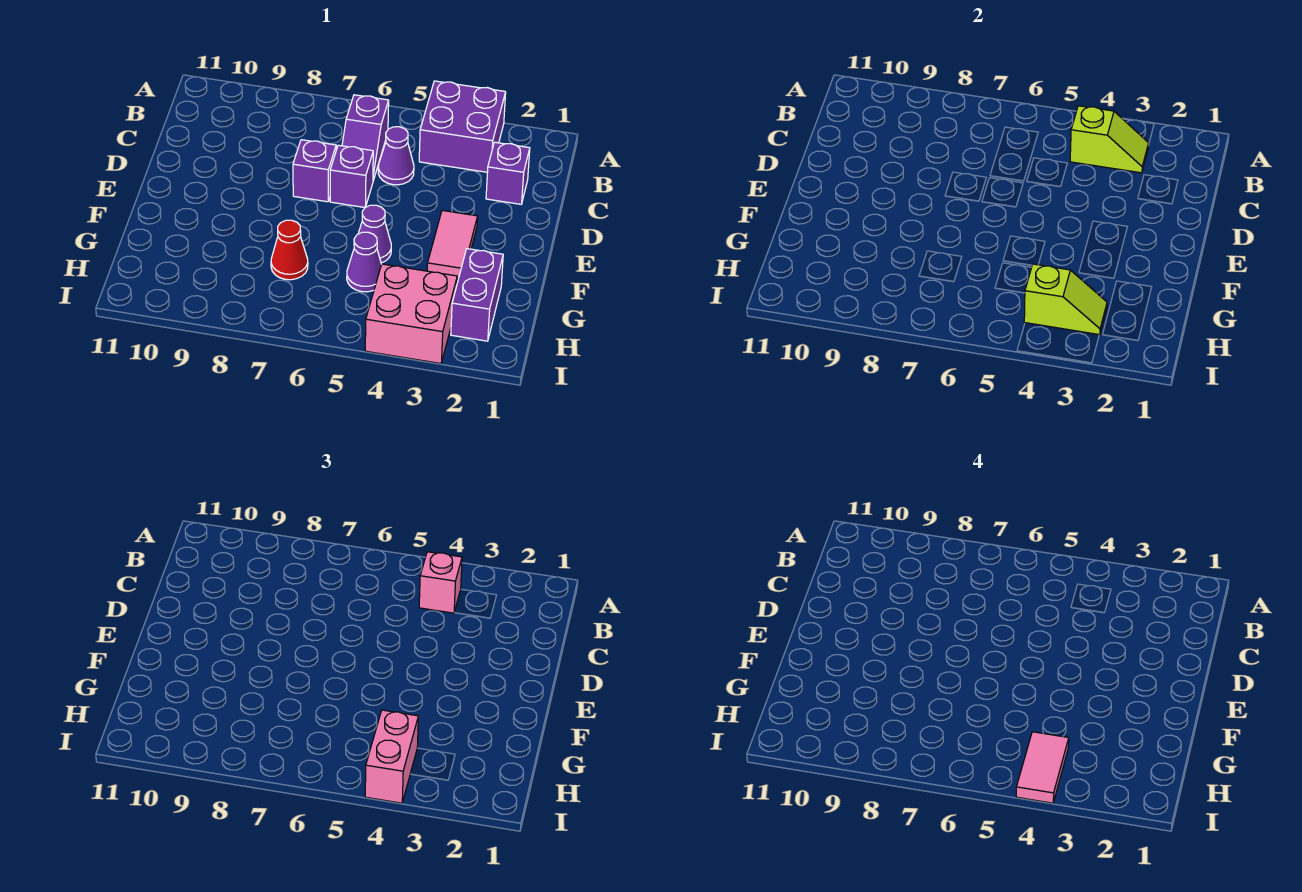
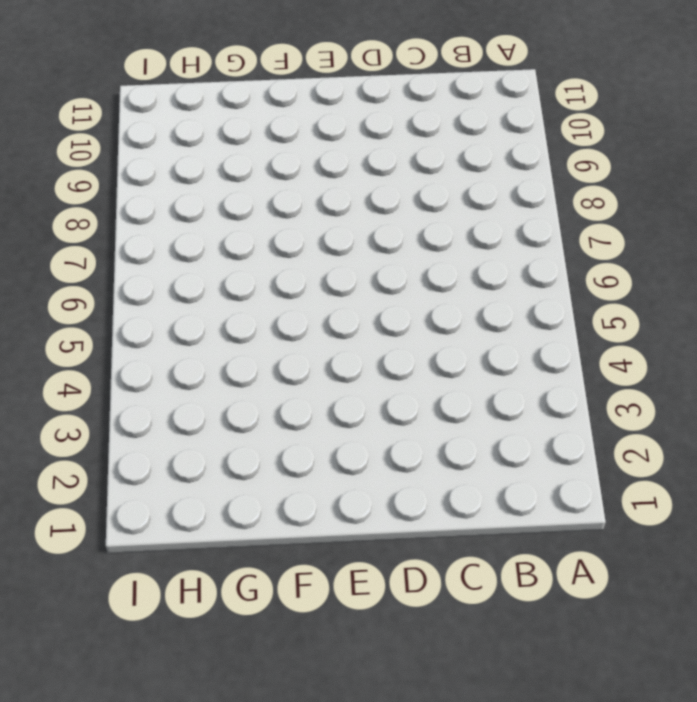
none -> purple brick A3:B4 level 1
none -> purple slope B6:C6 level 1 top B
none -> purple brick C2 level 1

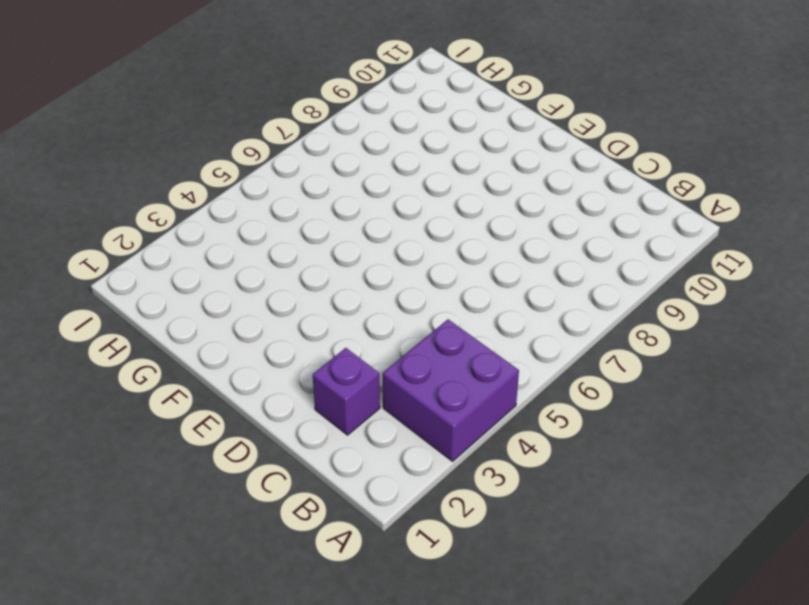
none -> purple slope B6:C6 level 1 top B
none -> purple cone C5 level 1
none -> purple brick D6 level 1

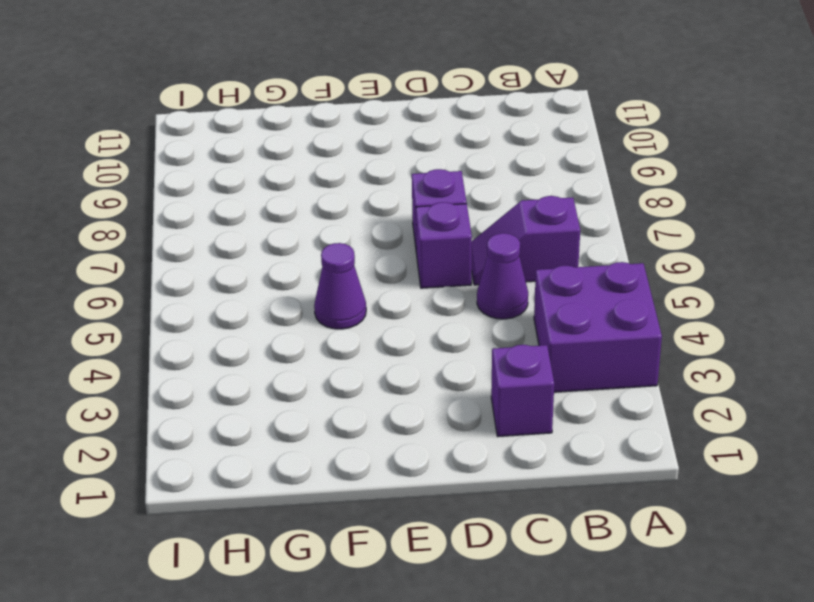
none -> pink tile E3:F3 level 1
none -> purple brick G2:H2 level 1
none -> purple cone G5 level 1

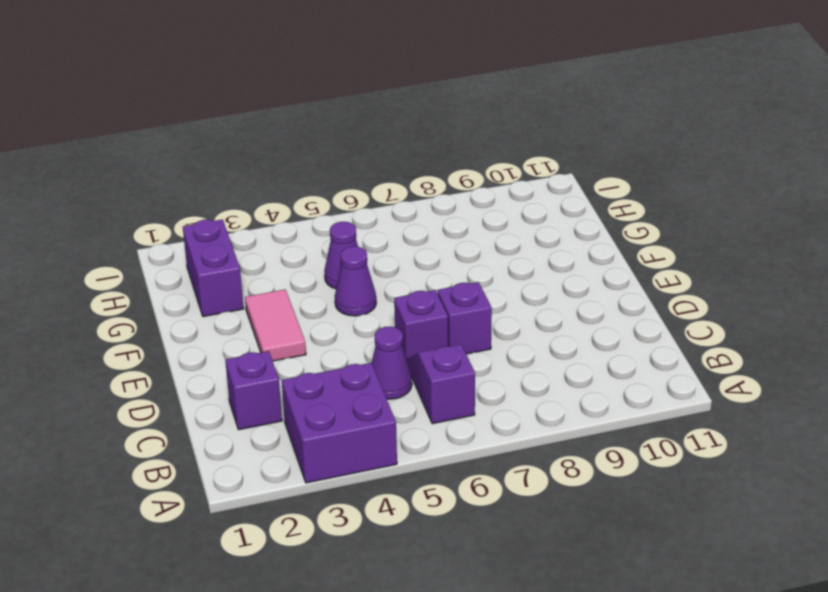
none -> red cone G7 level 1
none -> pink brick H3:I4 level 1
none -> lime slope B3:B4 level 2 top 4

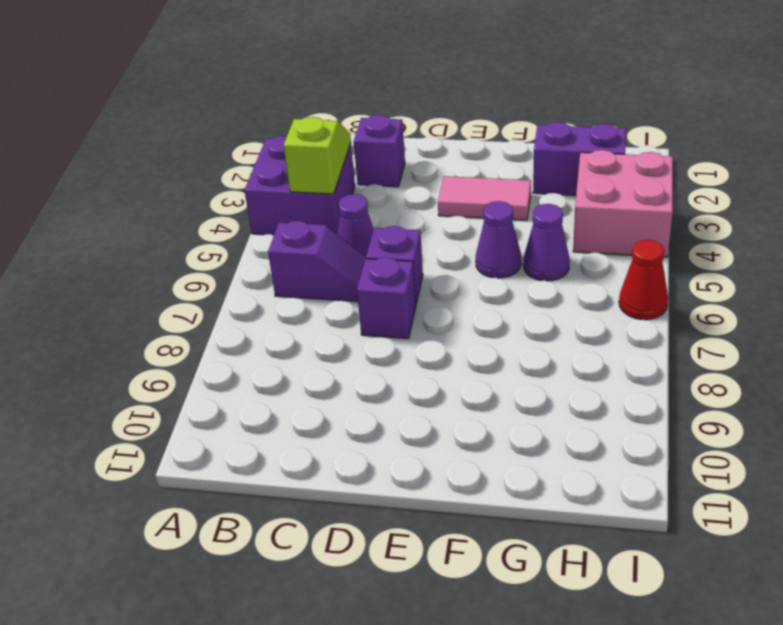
red cone I6 level 1 -> red cone G7 level 1
none -> lime slope H3:H4 level 2 top 4
none -> pink brick B4 level 3
none -> pink brick H4:I4 level 3

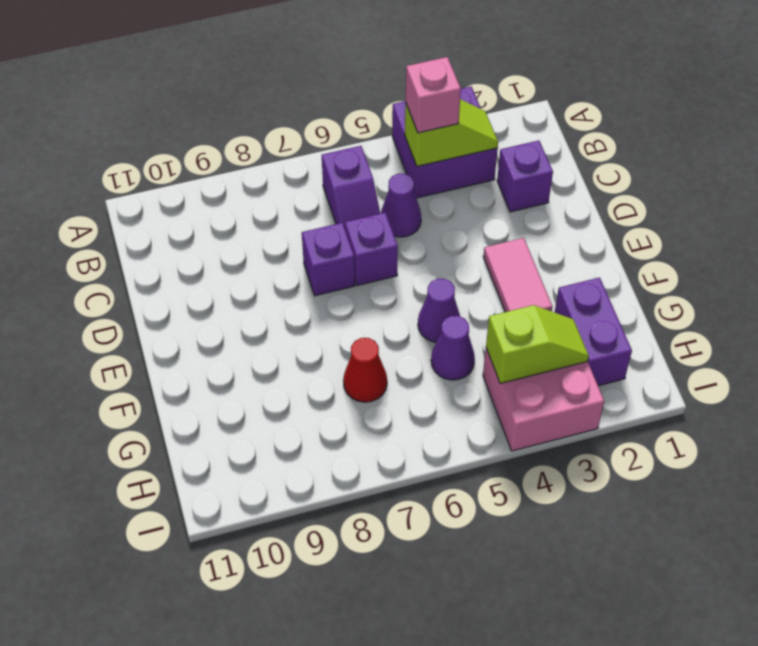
none -> pink brick H4:I4 level 3
none -> pink tile H4:I4 level 4

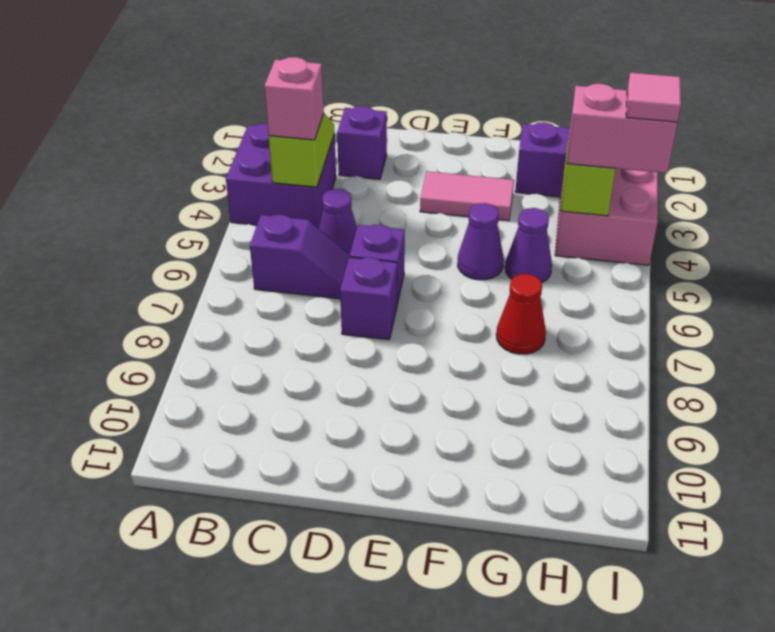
pink tile I4 level 4 -> pink tile H4:I4 level 4

